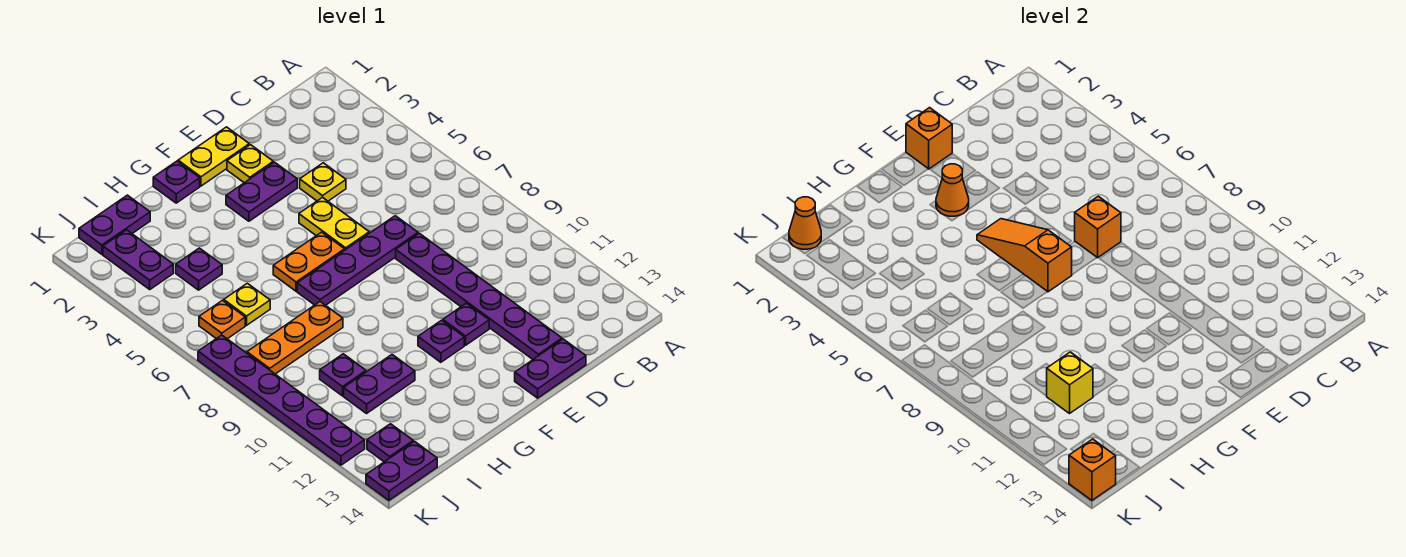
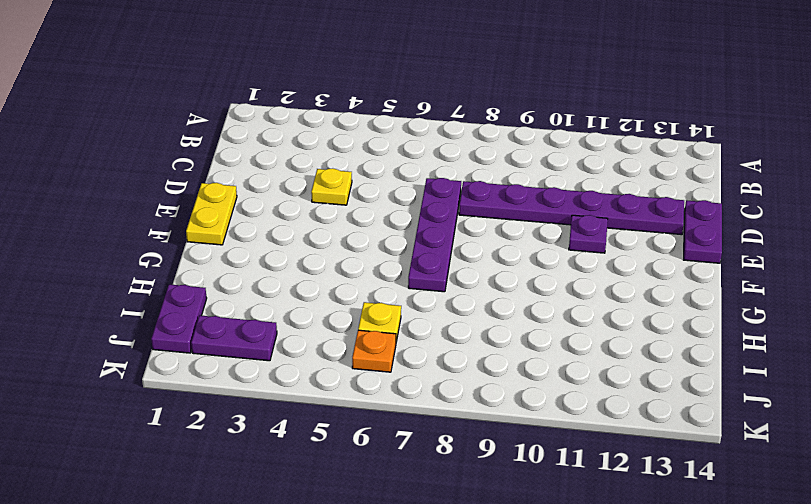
none -> yellow plate E2 level 1
none -> purple plate E3:F3 level 1
none -> yellow plate E5:E6 level 1
none -> orange plate F6:G6 level 1

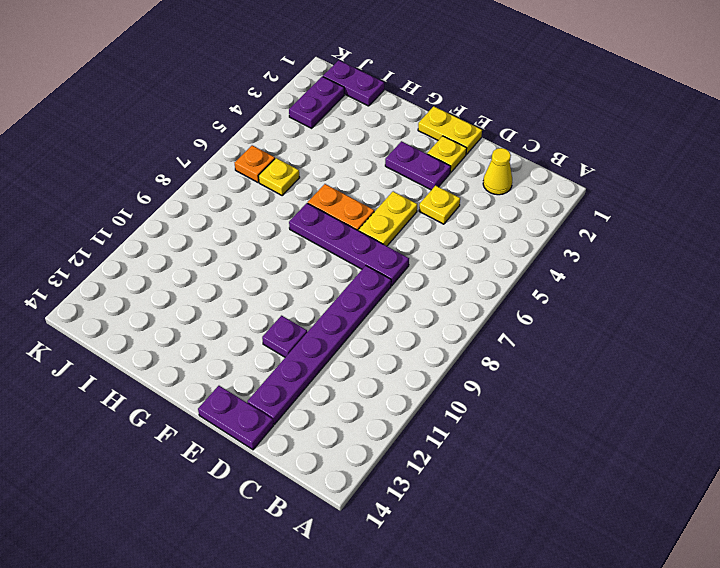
yellow cone C2 level 1 -> none
none -> purple plate F11 level 1
none -> purple plate G1 level 1
none -> orange plate H8:J8 level 1
none -> purple plate H11:I11 level 1

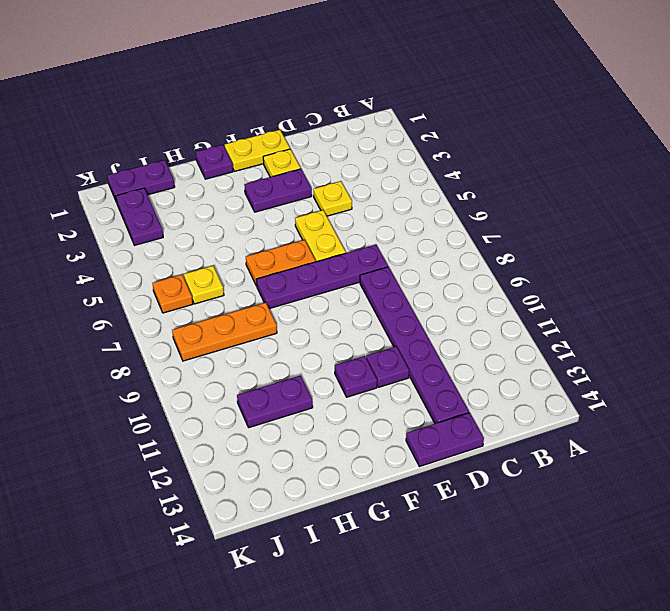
none -> purple plate I4 level 1
none -> purple plate I10 level 1
none -> purple plate J13 level 1
none -> purple plate J14:K14 level 1

